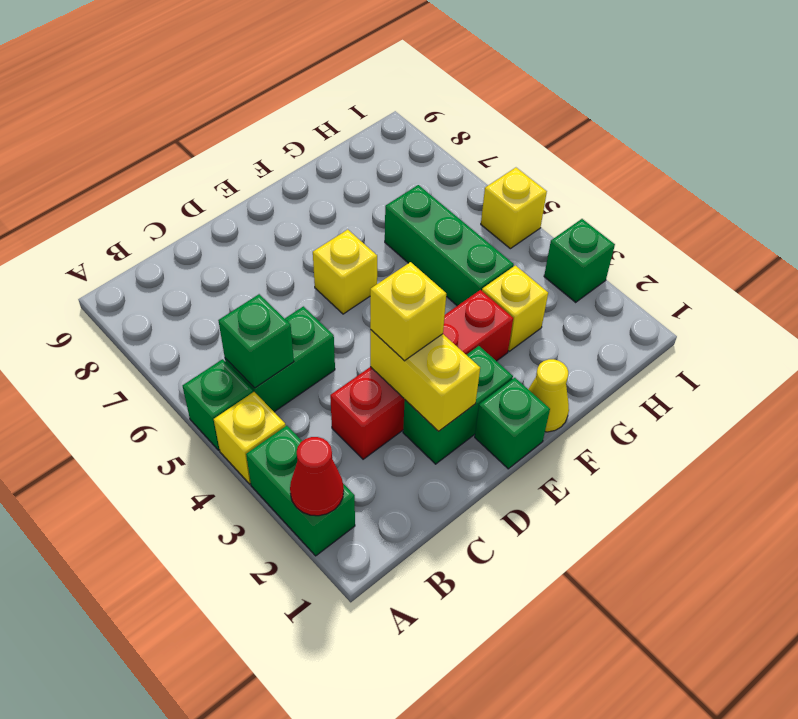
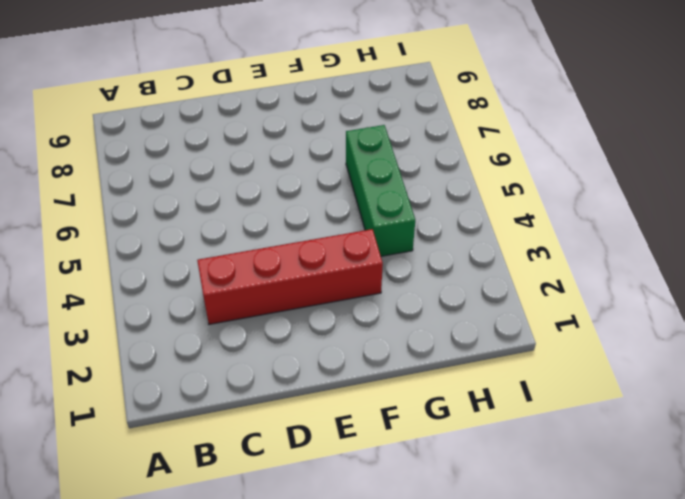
none -> green brick A2:A3 level 1
none -> yellow brick A4 level 1
none -> green brick A5 level 1

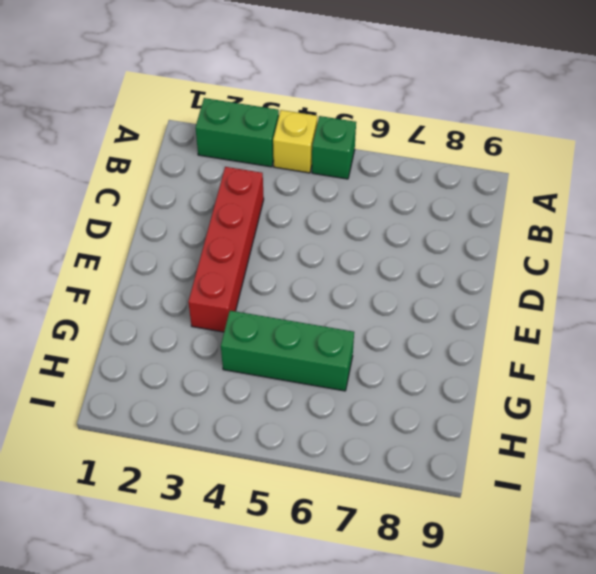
none -> green brick B5:C5 level 1
none -> green brick D2:E2 level 1
none -> green brick E1 level 1

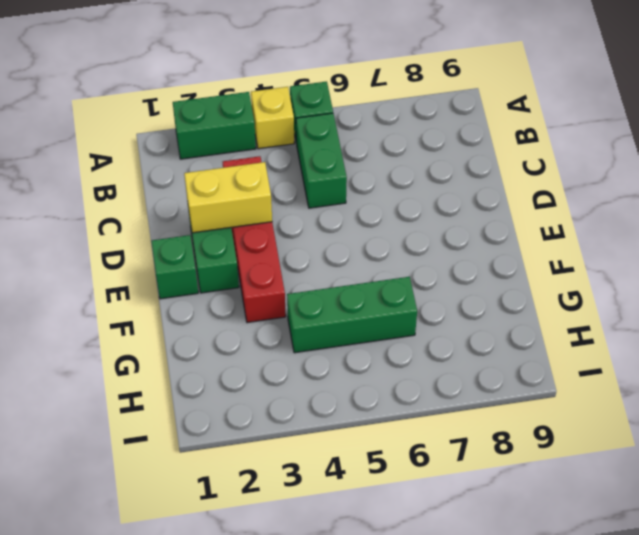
none -> yellow brick E6 level 1
none -> yellow cone F1 level 1
none -> yellow brick G3 level 1

